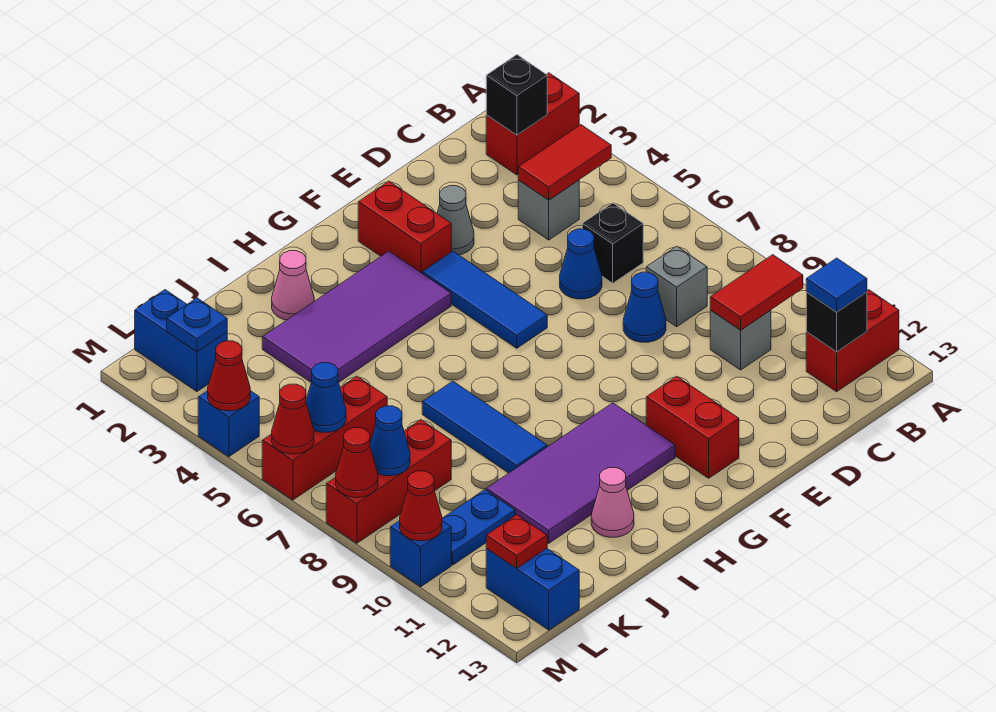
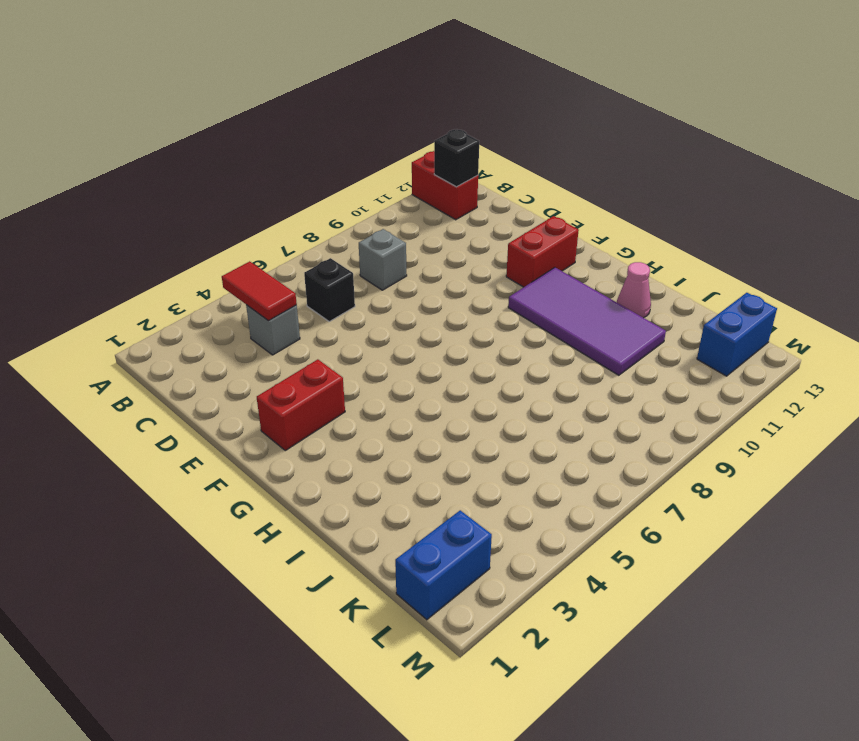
none -> red brick A2:B2 level 1
none -> grey brick C10 level 1
none -> blue cone D6 level 1
none -> blue cone D8 level 1

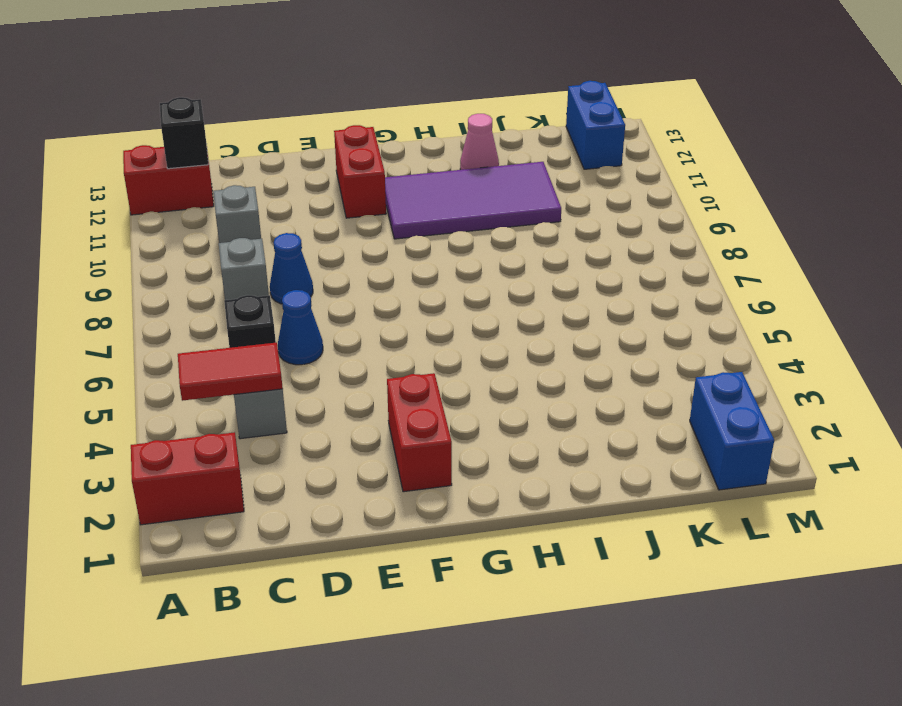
none -> grey cone E3 level 1
none -> blue tile F4:F6 level 1
none -> purple tile G3:J4 level 1
none -> pink cone I2 level 1

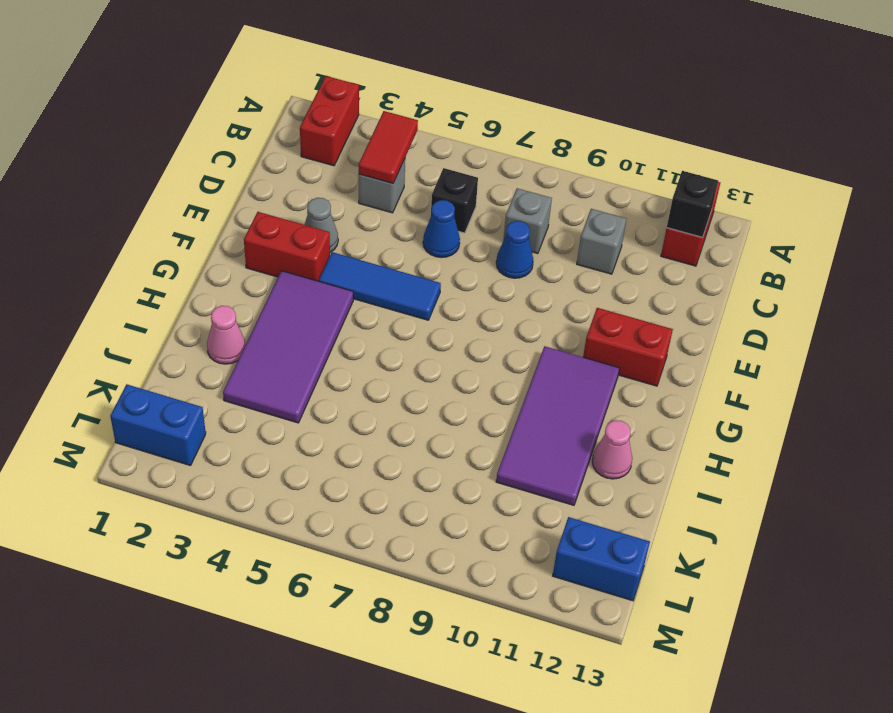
none -> blue tile I7:I9 level 1
none -> red brick K6:M6 level 1
none -> red brick K8:M8 level 1
none -> blue plate K10:L10 level 1

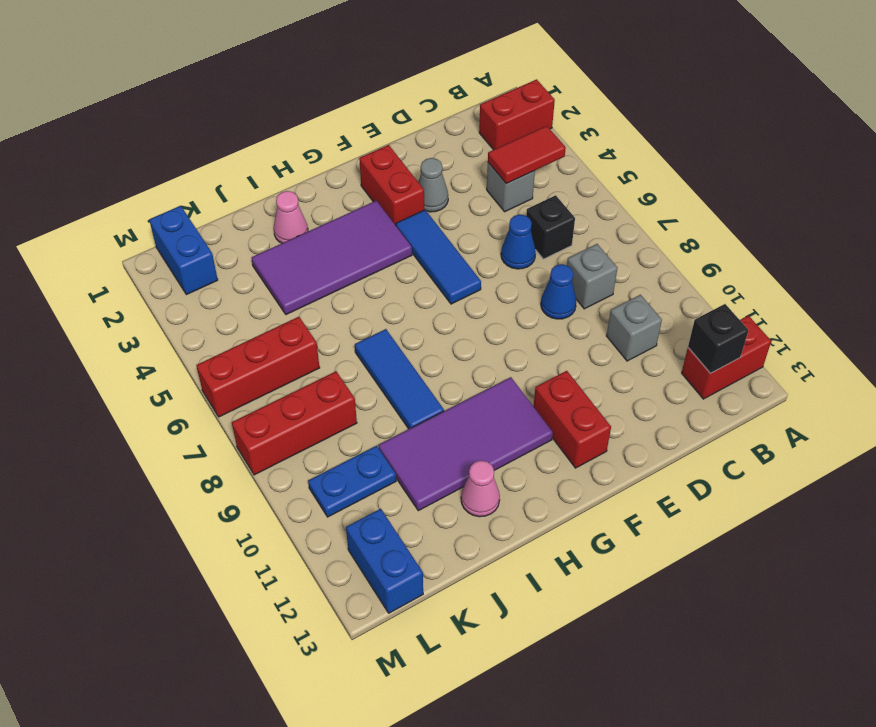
none -> blue brick M4 level 1
none -> blue brick M10 level 1
none -> black brick B2 level 2
none -> red tile B10:C10 level 2

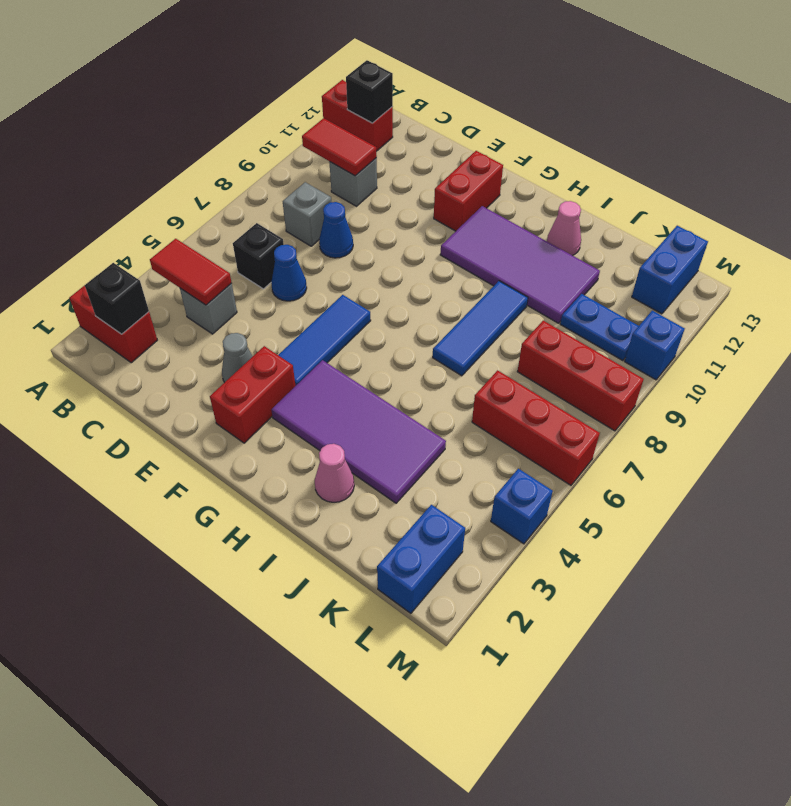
none -> blue plate L2 level 2
none -> blue cone L6 level 2
none -> blue cone L8 level 2
none -> red plate L12 level 2

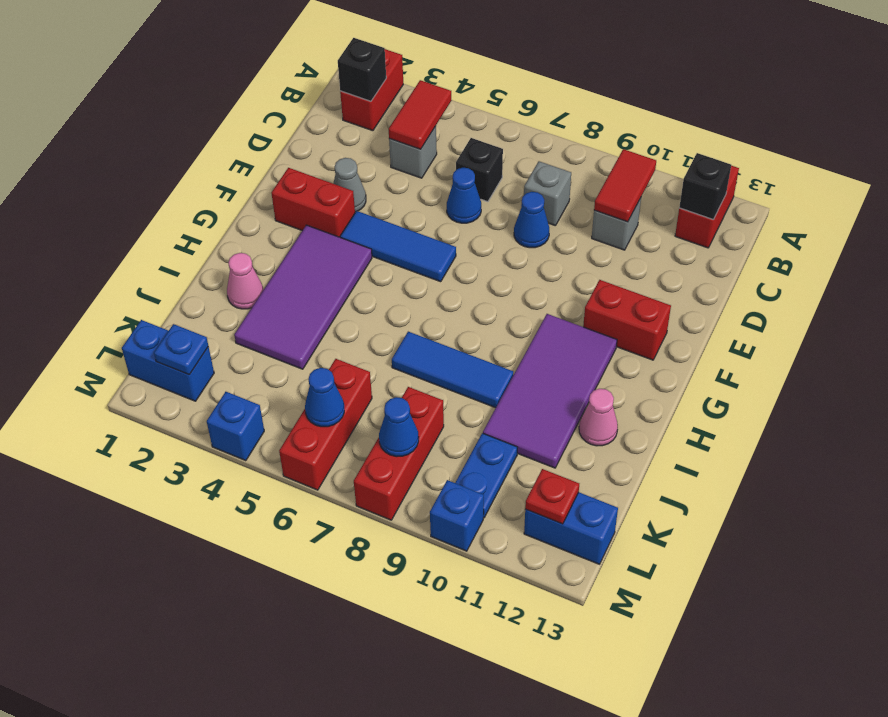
none -> red cone M4 level 2
none -> red cone M6 level 2
none -> red cone M8 level 2
none -> red cone M10 level 2

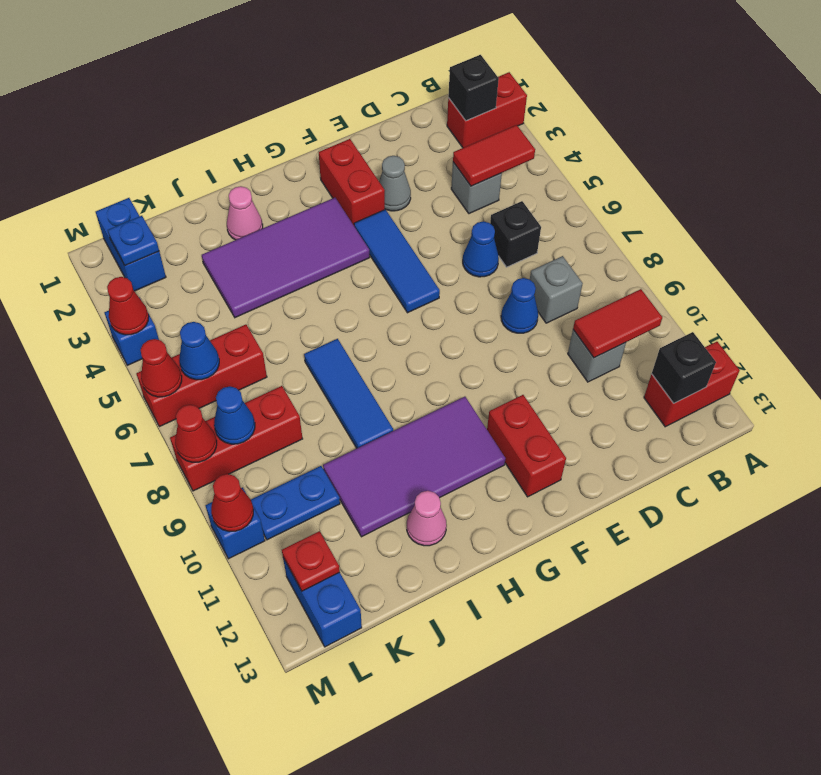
none -> blue tile B12 level 3

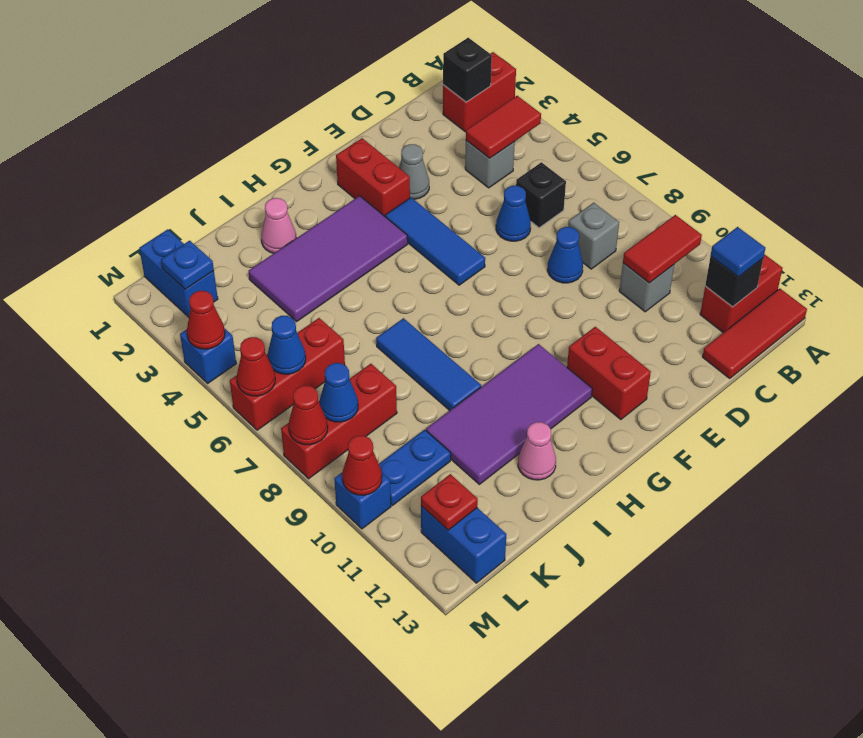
red tile A13:C13 level 1 -> none

